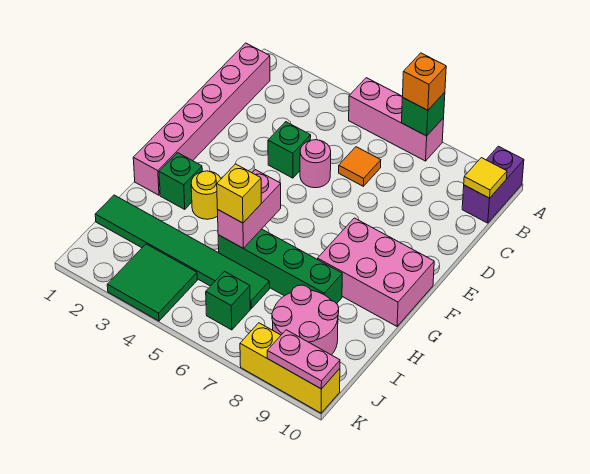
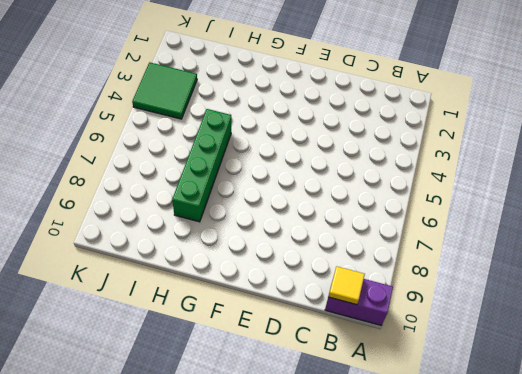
none -> pink brick A5:A7 level 1
none -> pink brick B1:G1 level 1
none -> orange tile C6 level 1

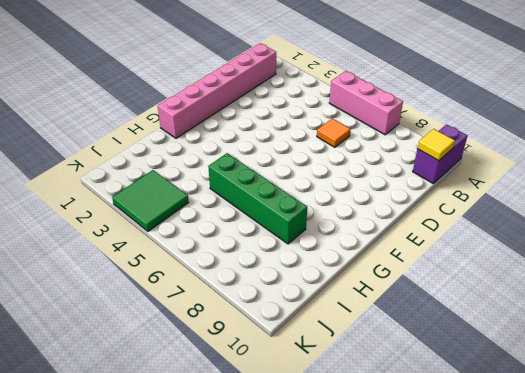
none -> green brick D4 level 1
none -> pink round brick D5 level 1
none -> pink brick F8:G10 level 1

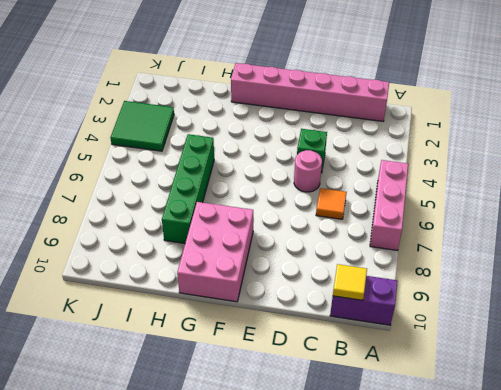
none -> green brick G2 level 1
none -> yellow round brick G3 level 1
none -> green tile I1:I6 level 1

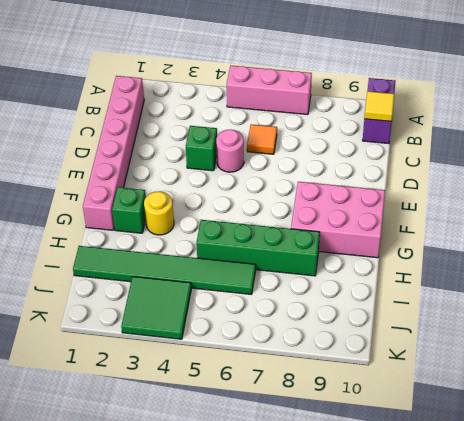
none -> pink round brick I8:J9 level 1
none -> green brick J6 level 1
none -> yellow brick K8:K10 level 1

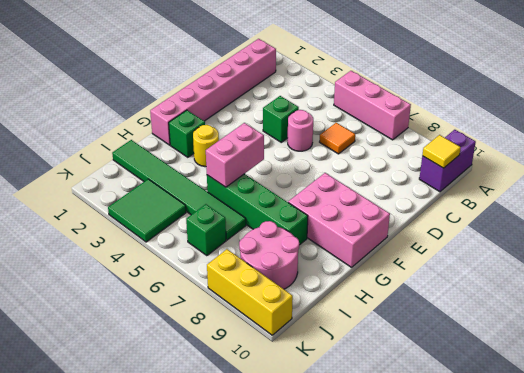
none -> green brick A7 level 2
none -> pink plate K9:K10 level 2
none -> orange brick A7 level 3

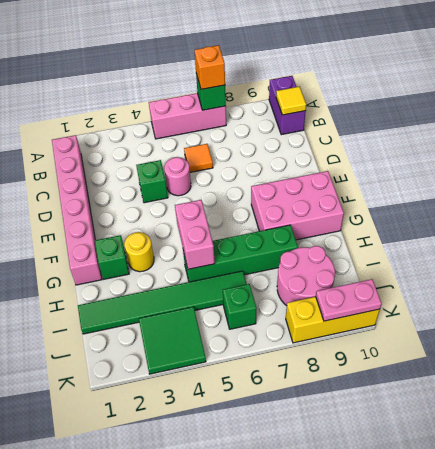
none -> yellow brick H5 level 3

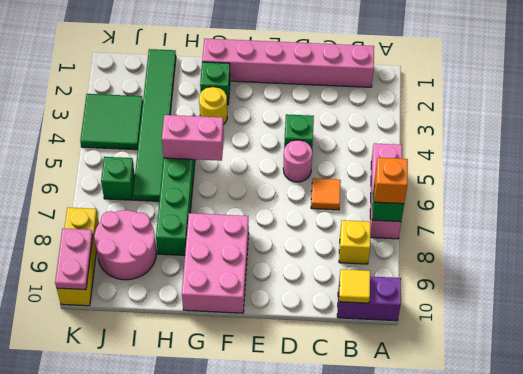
yellow brick B8 level 1 -> yellow brick H5 level 3

